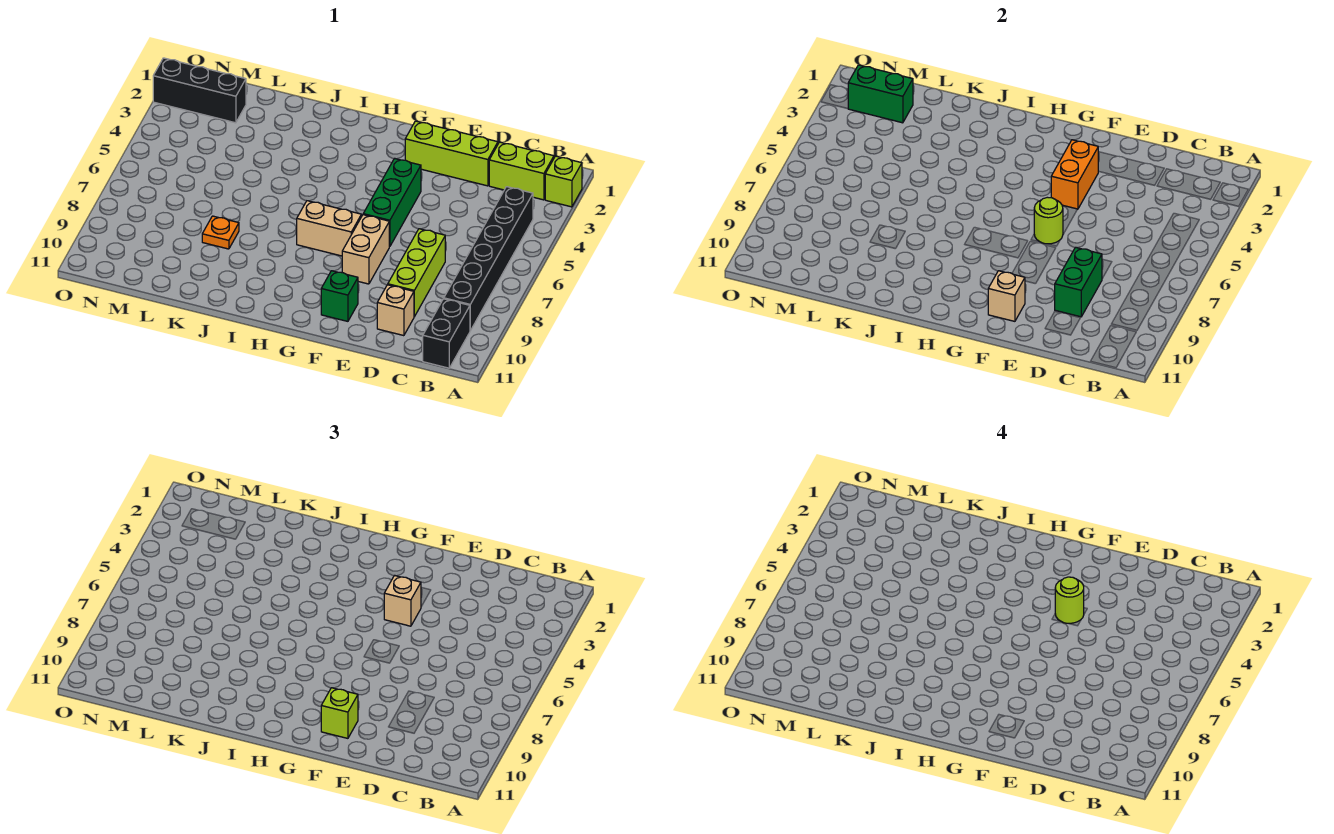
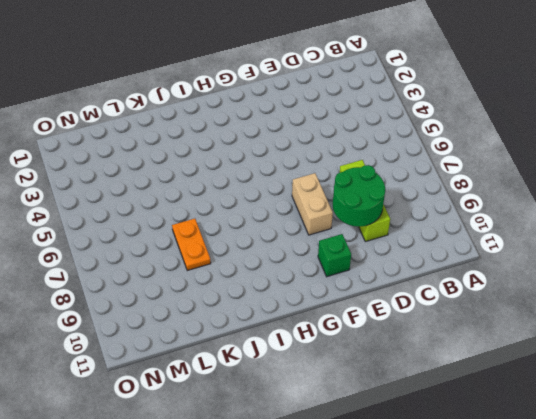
green round brick D8:E9 level 2 -> green brick D8:D9 level 2
orange plate K7:K8 level 1 -> orange plate K8 level 1
none -> lime brick A2 level 1
none -> lime brick B2:C2 level 1
none -> black brick B4:B9 level 1

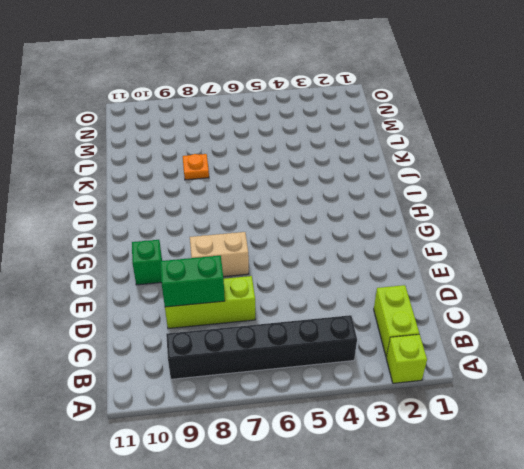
none -> black brick B10:B11 level 1
none -> lime brick D2:F2 level 1
none -> tan brick D10 level 1

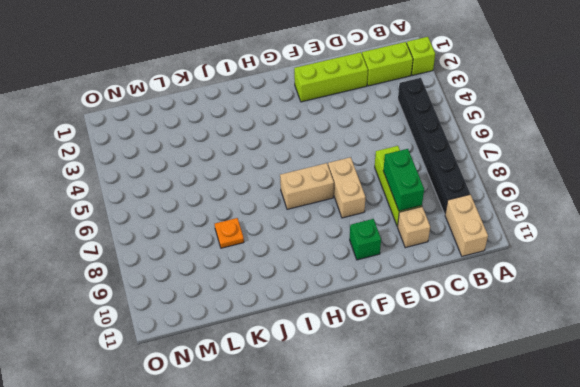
tan brick B10:B11 level 1 -> black brick B10:B11 level 1
none -> green brick F4:F6 level 1
none -> black brick M2:O2 level 1
none -> orange brick F3:F4 level 2

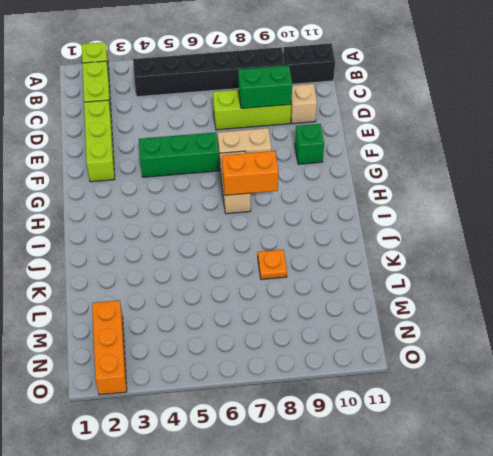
orange brick H7:H8 level 2 -> orange brick F3:F4 level 2
orange brick M2:O2 level 1 -> black brick M2:O2 level 1
none -> lime round brick F6 level 2
none -> tan brick F10 level 2
none -> green brick M2:N2 level 2

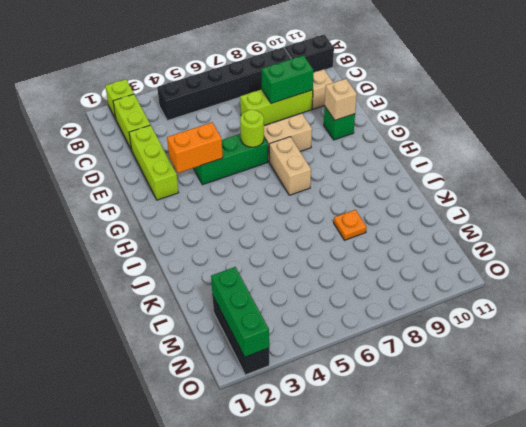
green brick M2:O2 level 2 -> green brick M2:N2 level 2
none -> tan brick F4 level 3
none -> lime brick F10 level 3
none -> lime round brick F4 level 4

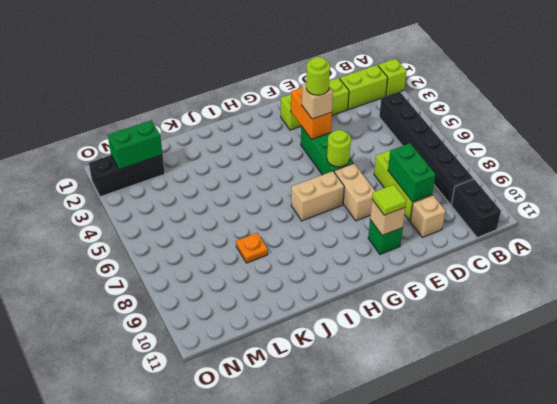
lime tile F10 level 3 -> lime brick F10 level 3

